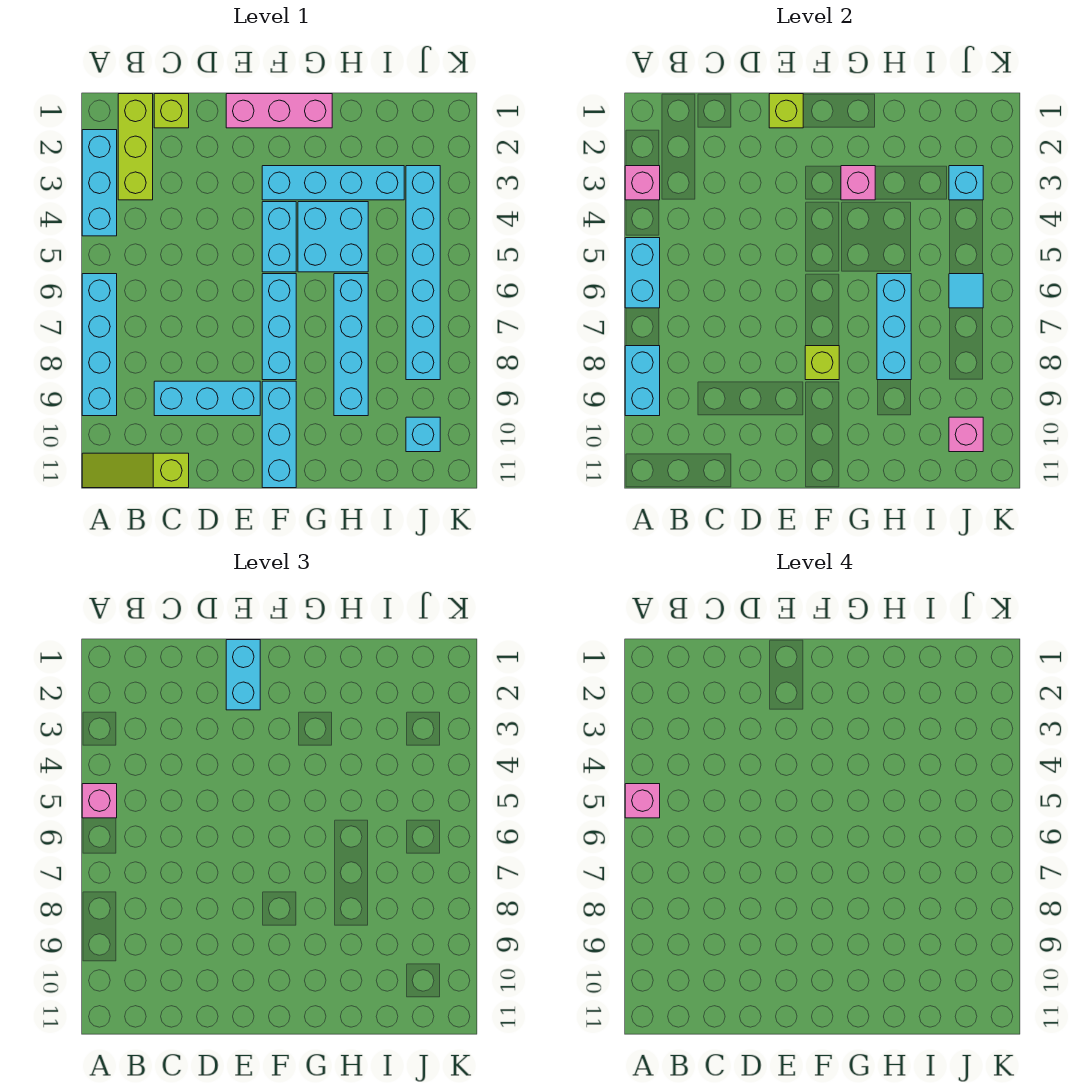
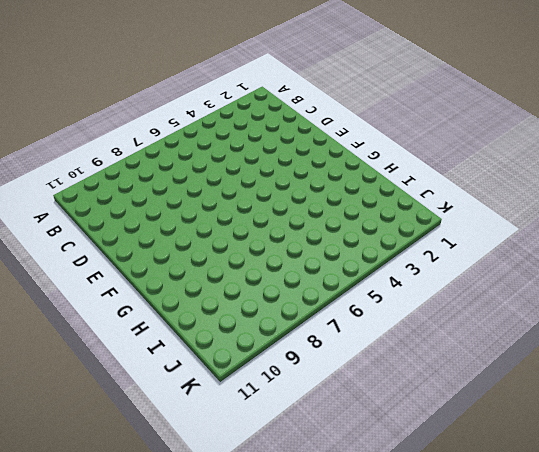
none -> cyan brick A2:A4 level 1
none -> cyan brick A6:A9 level 1
none -> lime slope A11:C11 level 1 top C

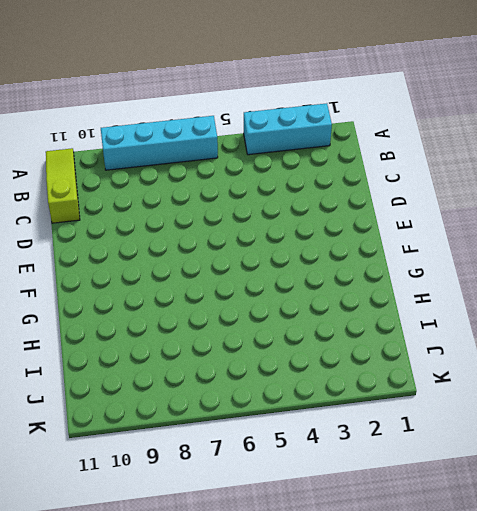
none -> lime brick B1:B3 level 1
none -> lime brick C1 level 1
none -> cyan brick C9:E9 level 1

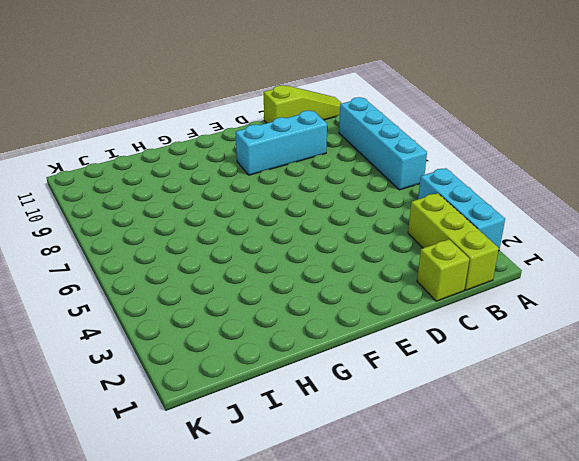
none -> pink brick E1:G1 level 1
none -> cyan brick F3:I3 level 1
none -> cyan brick F4:F5 level 1

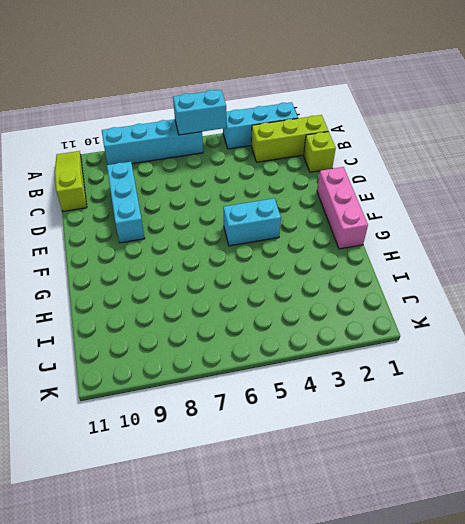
none -> cyan brick F3:I3 level 1
none -> cyan brick F6:F8 level 1
none -> cyan brick F9:F11 level 1

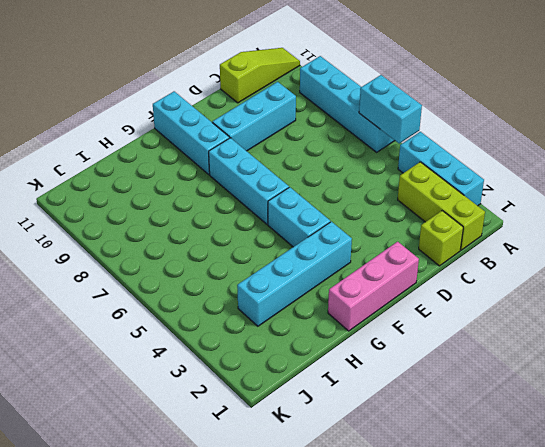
none -> cyan brick G4:H5 level 1
none -> cyan brick H6:H9 level 1
none -> cyan brick J3:J8 level 1

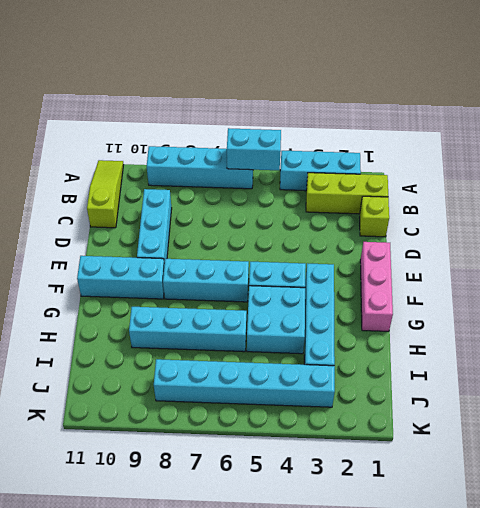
none -> cyan brick J10 level 1
none -> pink brick A3 level 2
none -> cyan brick A8:A9 level 2

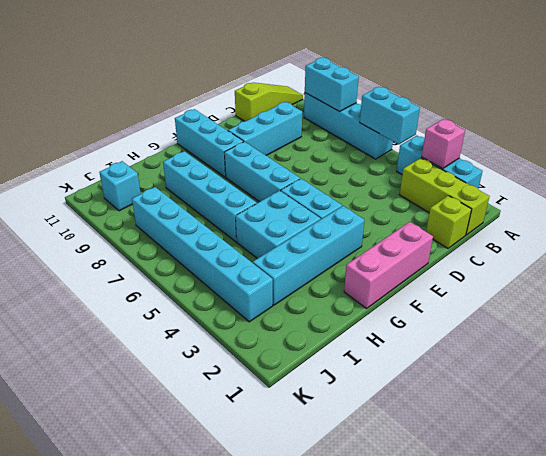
none -> lime brick E1 level 2
none -> lime brick F8 level 2
none -> pink brick G3 level 2

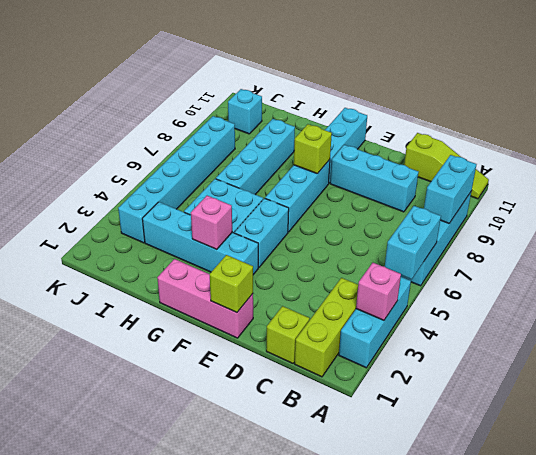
none -> cyan brick H6:H8 level 2
none -> cyan brick J3 level 2
none -> cyan tile J6 level 2

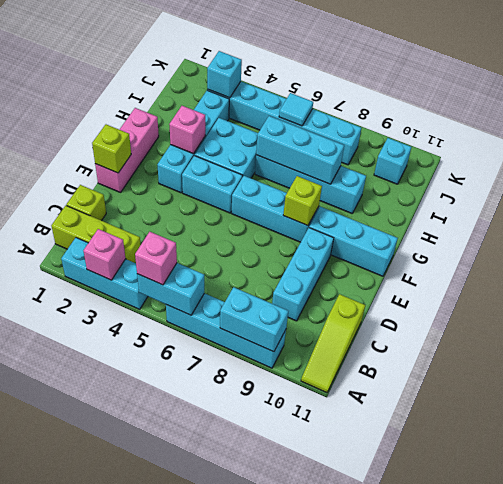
none -> pink brick J10 level 2
none -> cyan brick E1:E2 level 3
none -> pink brick A5 level 4

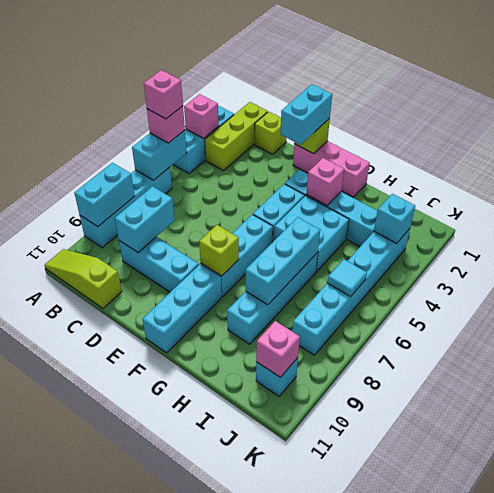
cyan brick C8:C9 level 2 -> none

